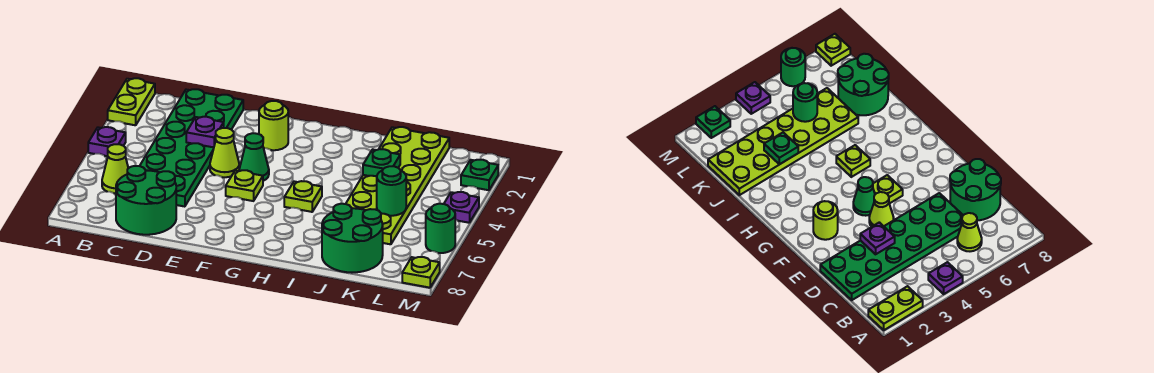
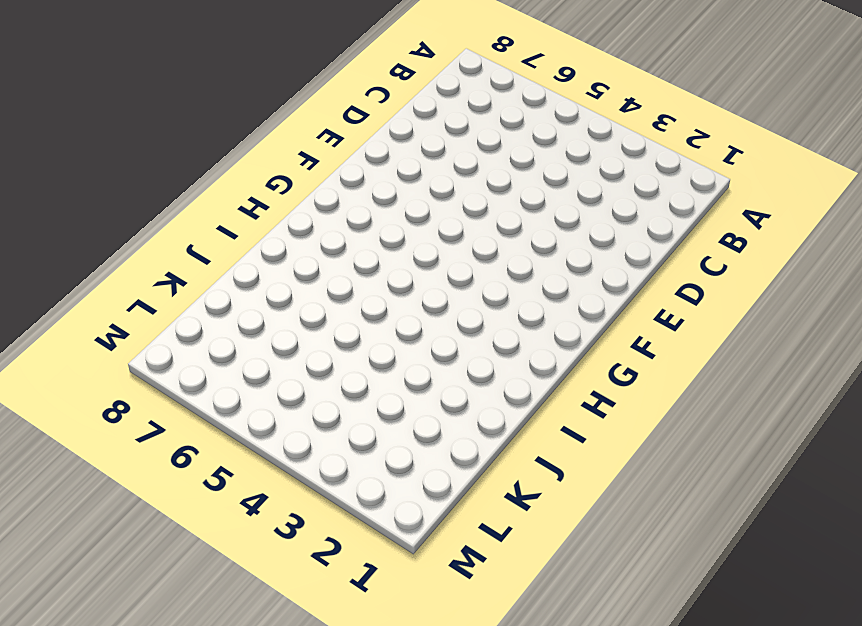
none -> lime plate A1:A2 level 1
none -> purple plate A4 level 1
none -> lime cone B6 level 1

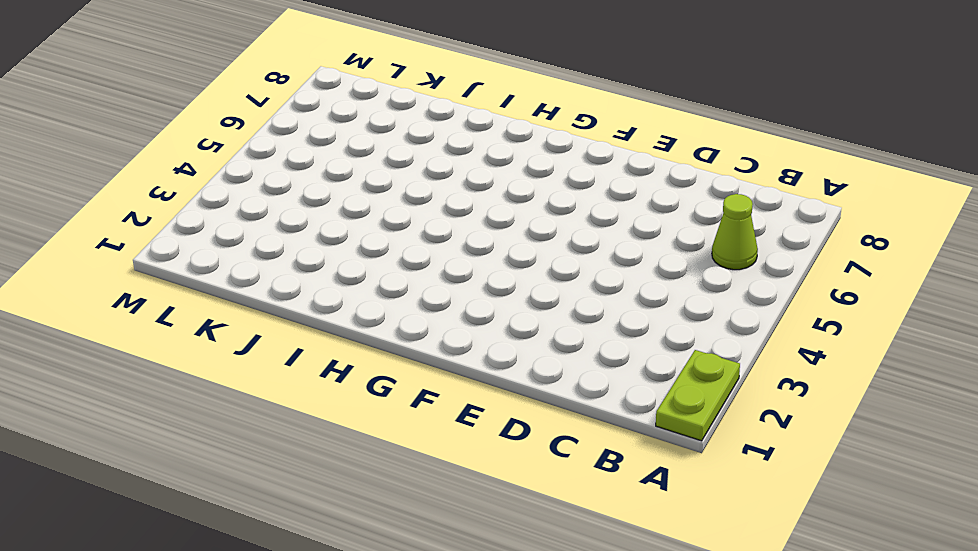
none -> purple plate A4 level 1
none -> green plate C1:D6 level 1
none -> green round brick C7:D8 level 1

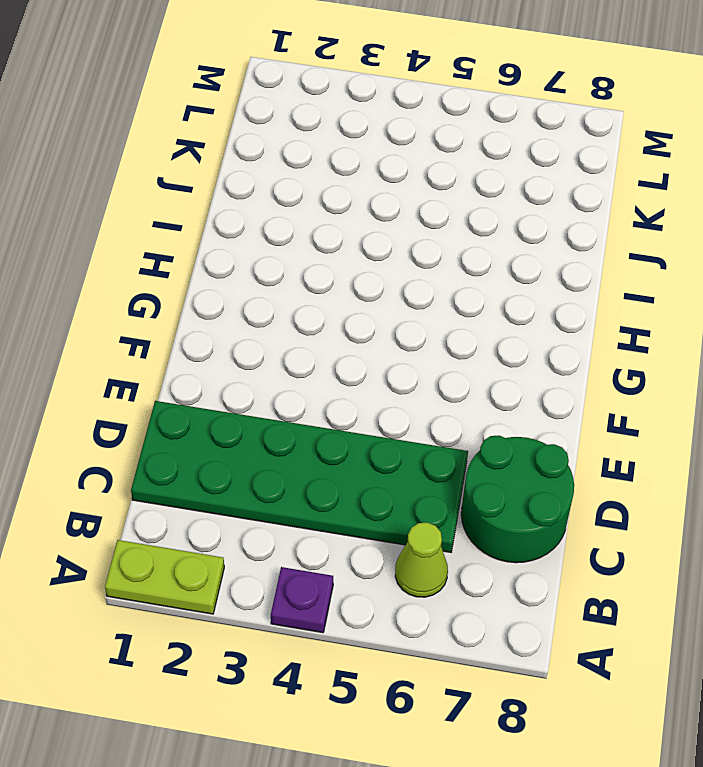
none -> lime cone E4 level 1
none -> lime round brick F2 level 1
none -> green cone F4 level 1

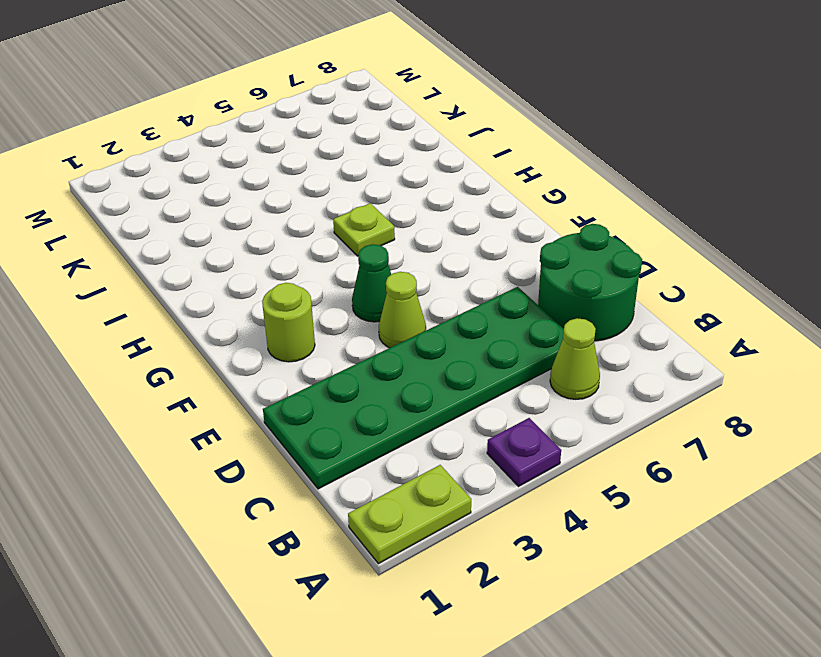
none -> lime plate F5 level 1
none -> lime plate J1:K6 level 1
none -> green round brick J7:K8 level 1

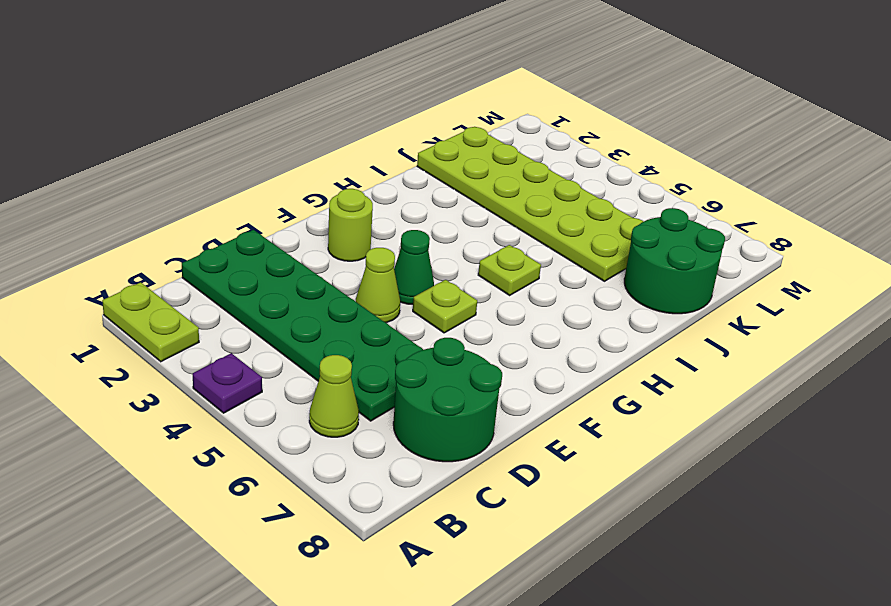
none -> green plate M2 level 1
none -> purple plate M4 level 1
none -> green round brick M6 level 1

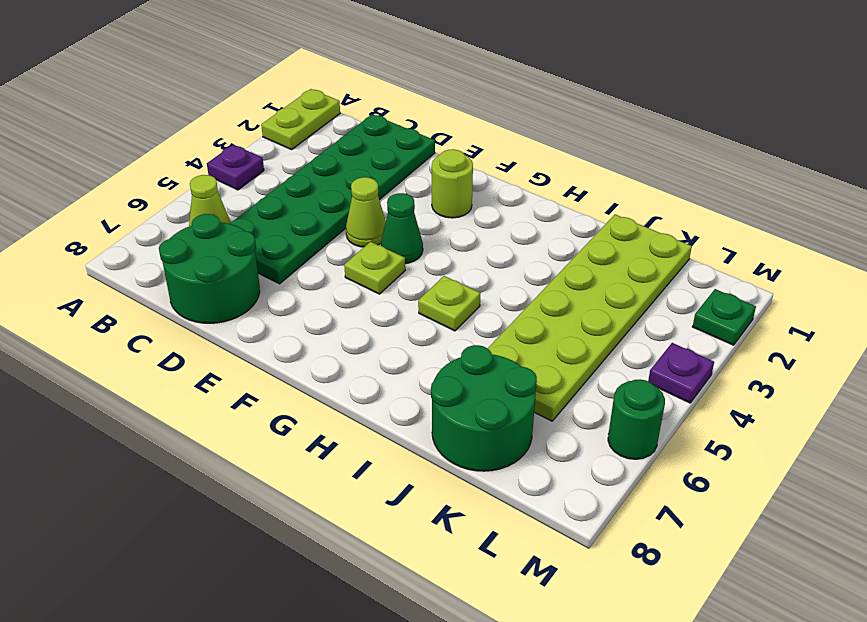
none -> lime plate M8 level 1
none -> purple plate D3 level 2
none -> green plate J3 level 2

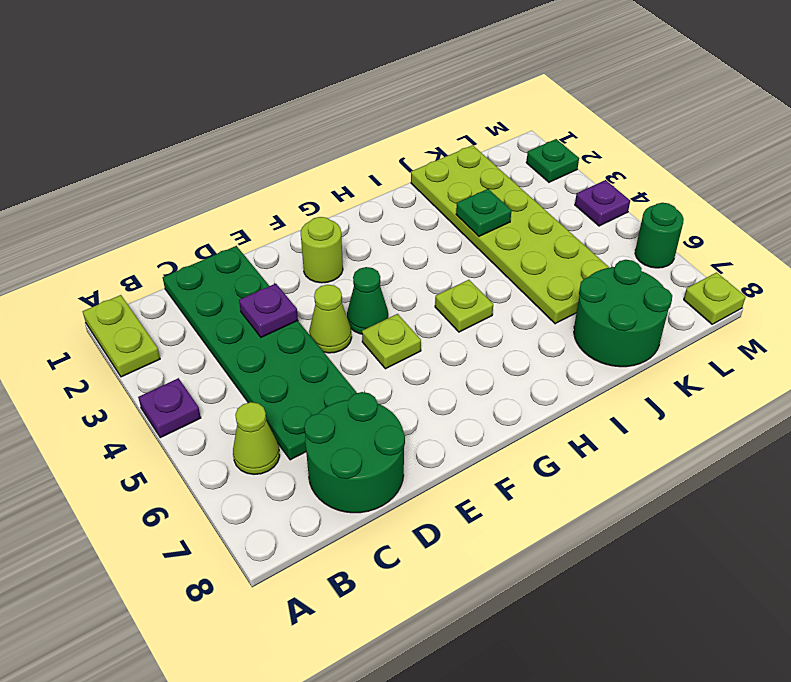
none -> green round brick K5 level 2

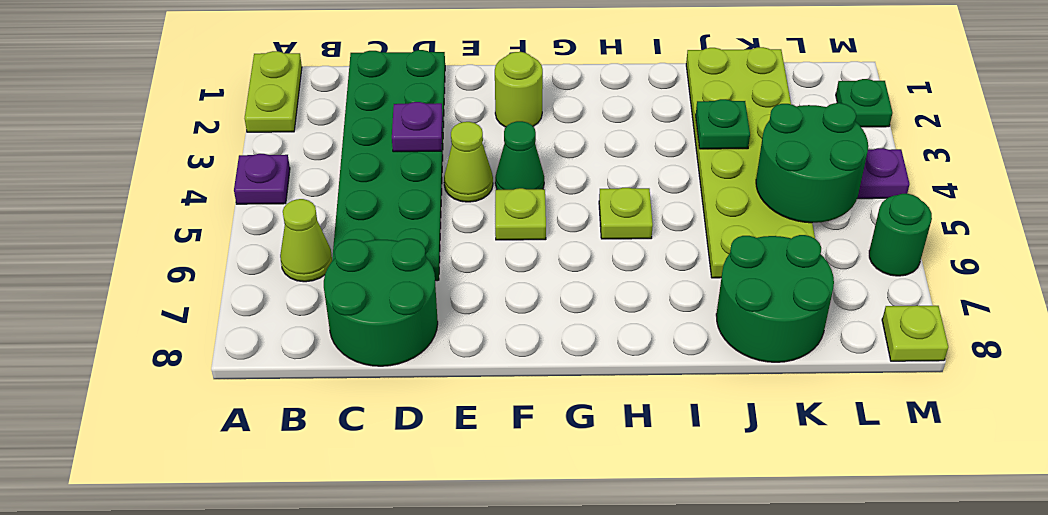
green round brick K4:L5 level 2 -> green round brick K5 level 2

